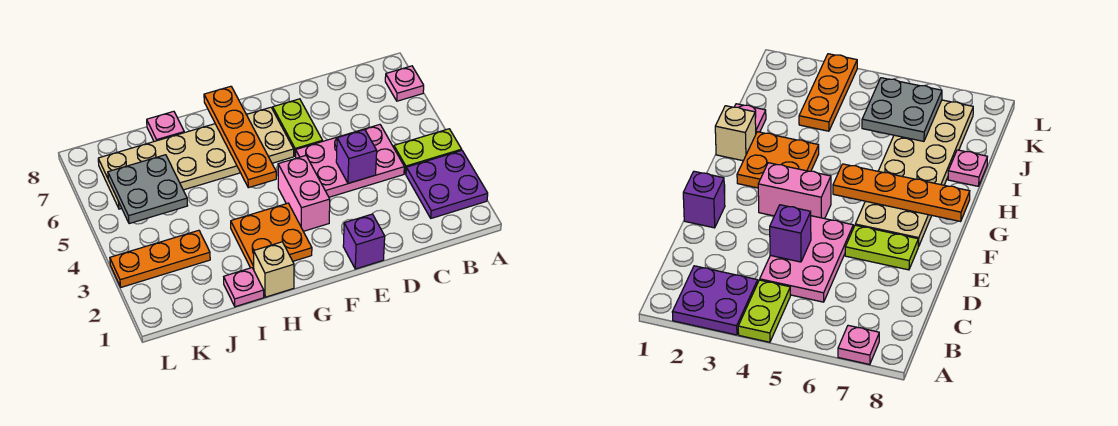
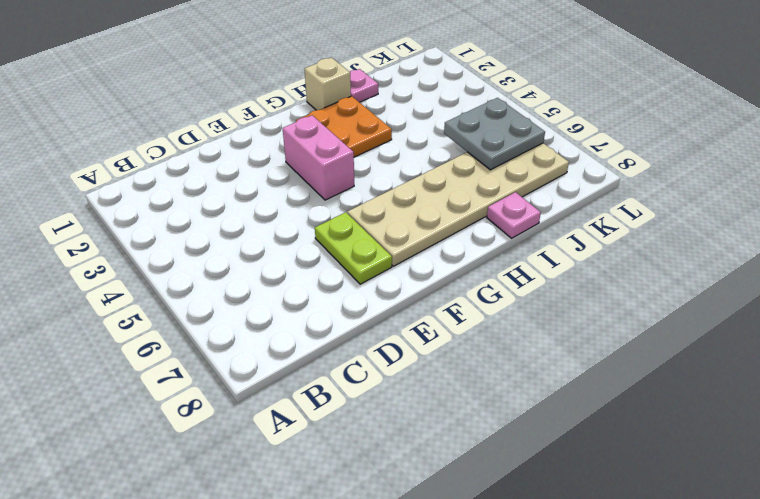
none -> purple plate A2:B3 level 1
none -> lime plate A4:B4 level 1
none -> pink plate A7 level 1

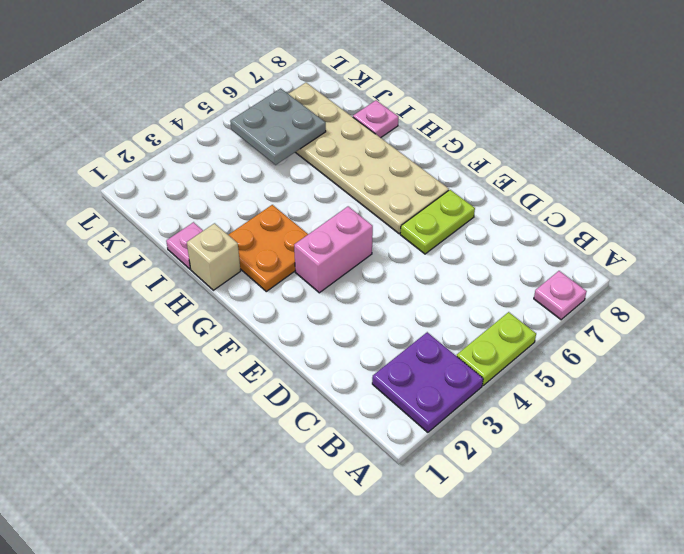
lime plate A4:A5 level 1 -> lime plate A4:B4 level 1
none -> pink plate C4:E5 level 1
none -> purple brick E1 level 1
none -> orange plate J3:L3 level 1

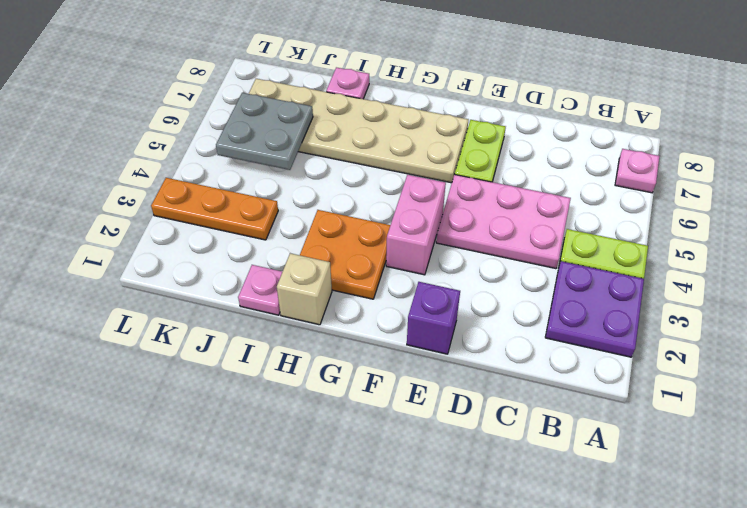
none -> purple brick D4 level 2
none -> orange plate G5:G8 level 2

